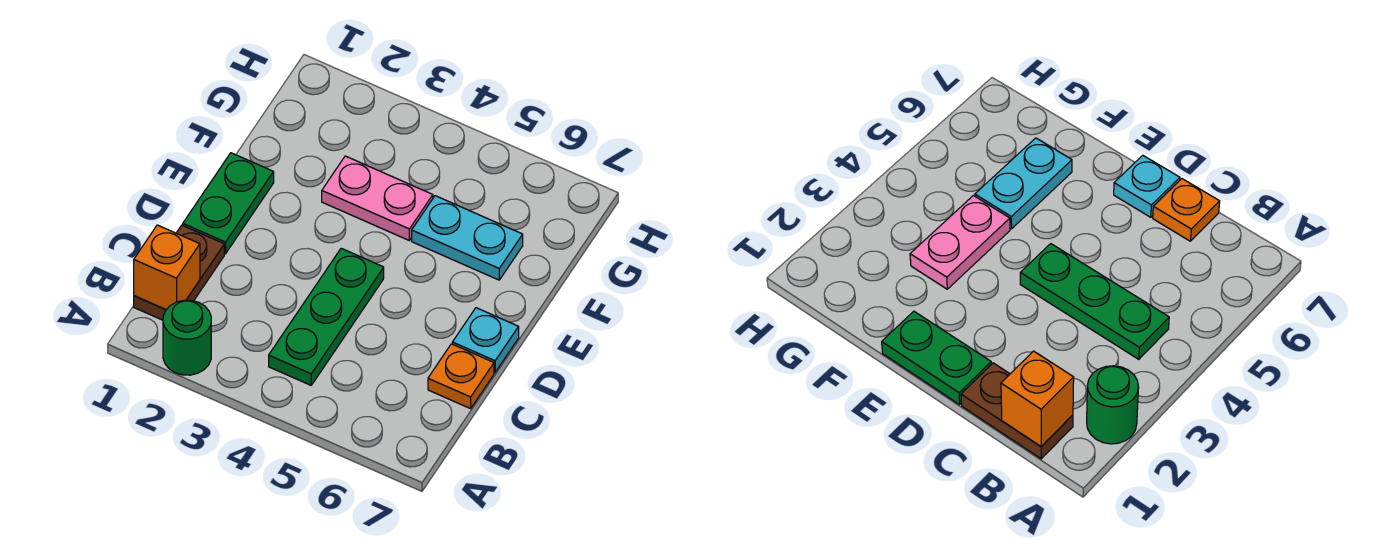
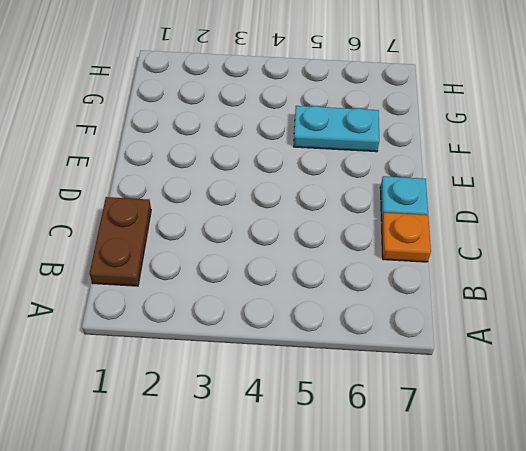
none -> green round brick A2 level 1
none -> green plate B4:D4 level 1

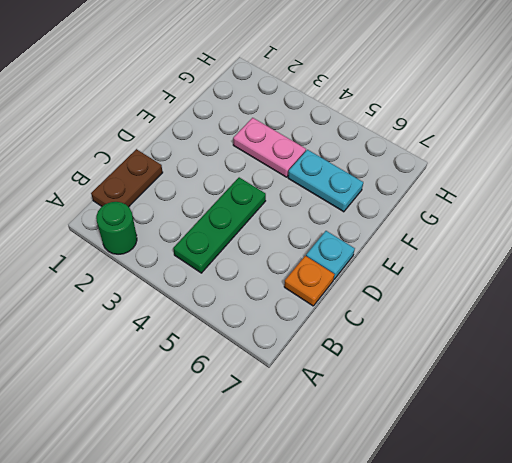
none -> green plate D1:E1 level 1
none -> orange brick B1 level 2

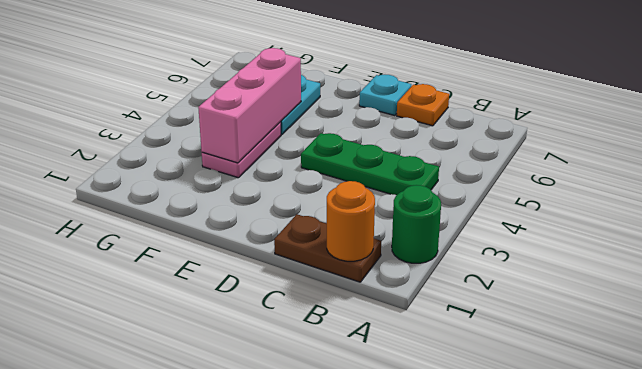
orange round brick B1 level 2 -> orange brick B1 level 2
pink brick F3:F5 level 2 -> none
none -> green plate D1:E1 level 1

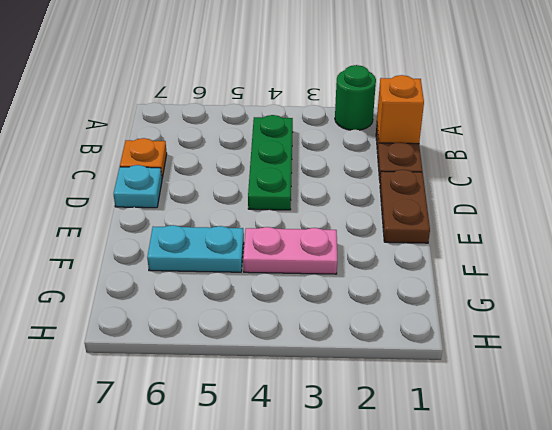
brown plate D1:E1 level 1 -> green plate D1:E1 level 1

